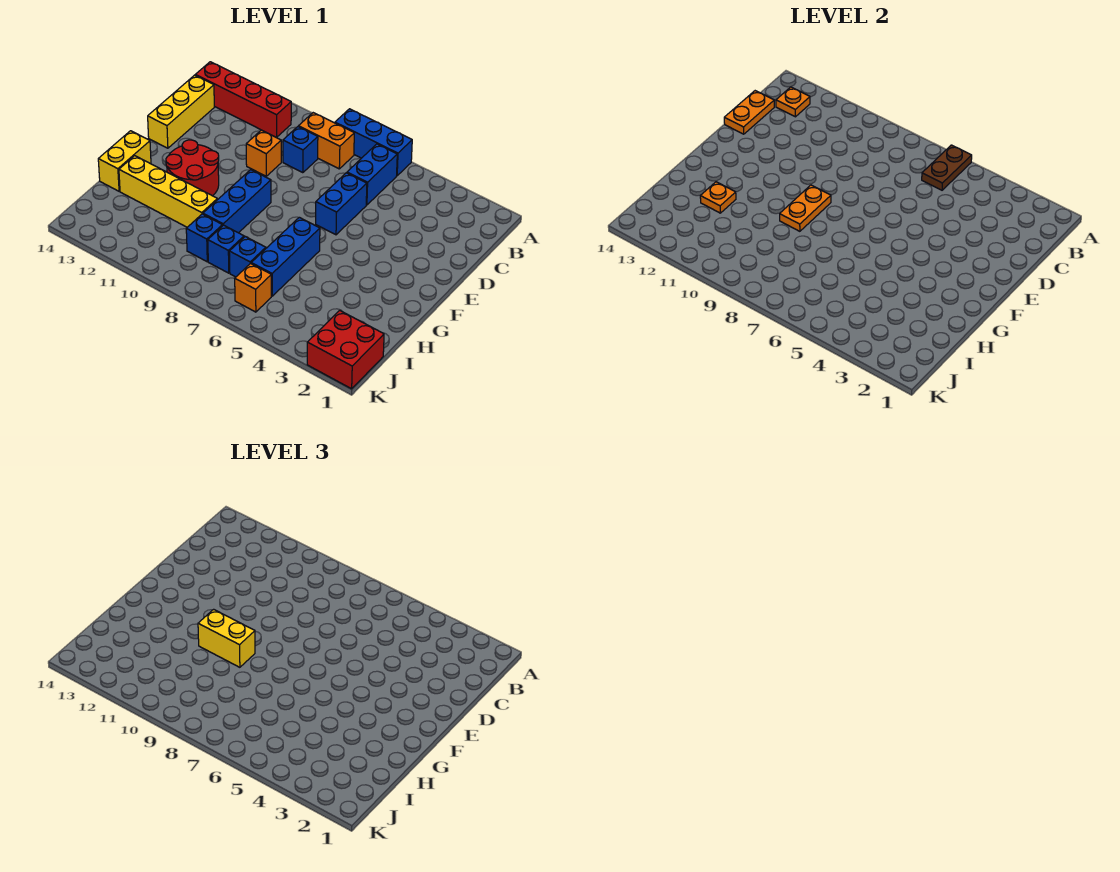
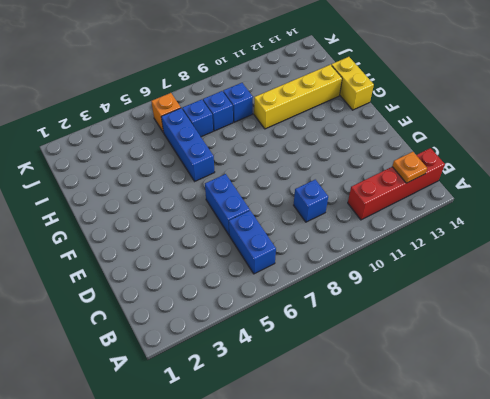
none -> blue brick A6:A8 level 1
none -> orange brick B8:B9 level 1
none -> yellow brick C14:E14 level 1

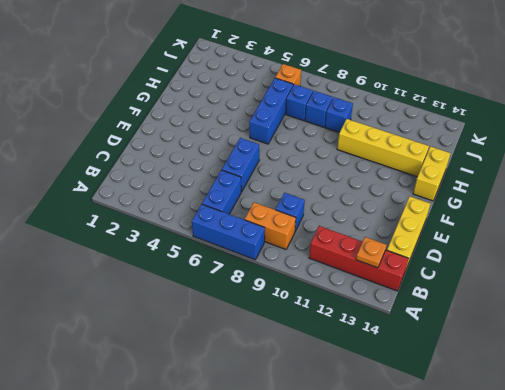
none -> orange brick D10 level 1
none -> blue brick F9:H9 level 1
none -> red round brick F11:G12 level 1

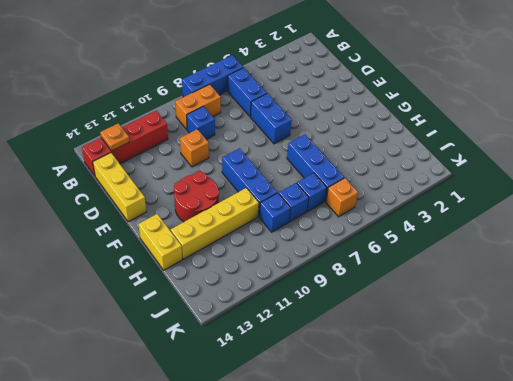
none -> red brick J1:K2 level 1
none -> brown plate A6:B6 level 2
none -> orange plate C14:D14 level 2

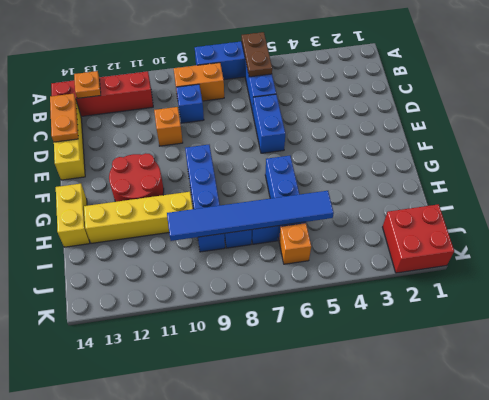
blue tile I5:I10 level 2 -> none
none -> orange plate F9:G9 level 2
none -> orange plate H12 level 2
none -> yellow brick G9:G10 level 3

